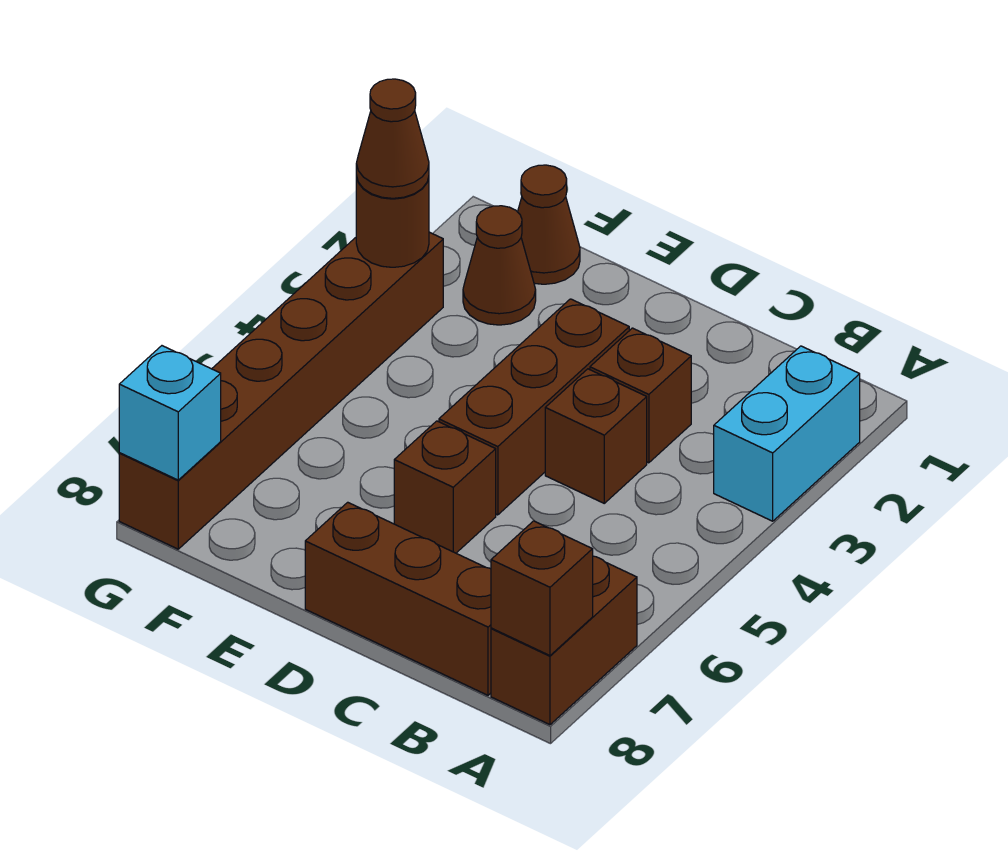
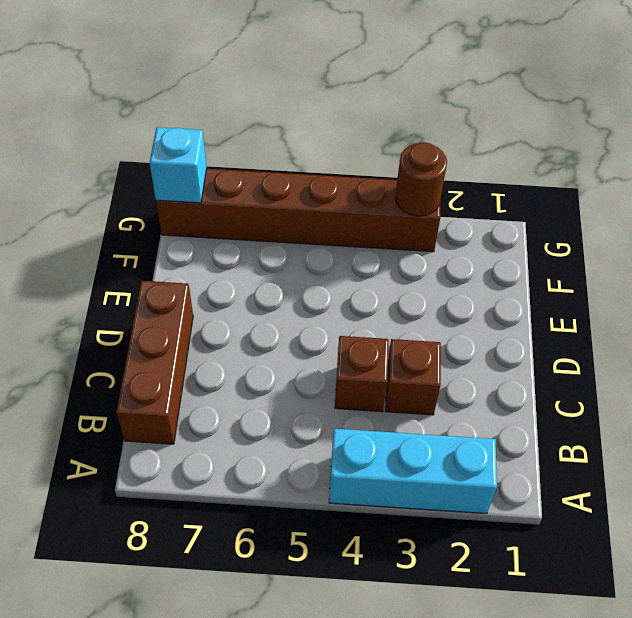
cyan brick A2:A4 level 1 -> cyan brick A2:A3 level 1
none -> brown brick A7:A8 level 1
none -> brown brick D3:D5 level 1
none -> brown brick D6 level 1

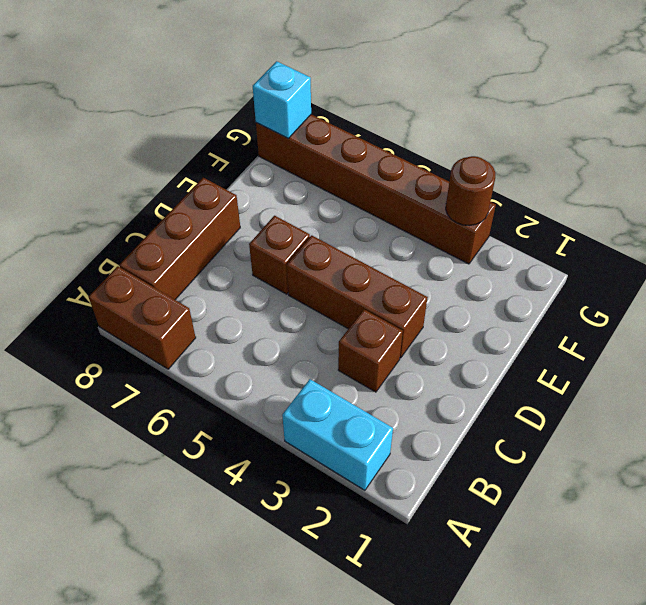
none -> brown brick C4 level 1
none -> brown cone F1 level 1
none -> brown cone F2 level 1

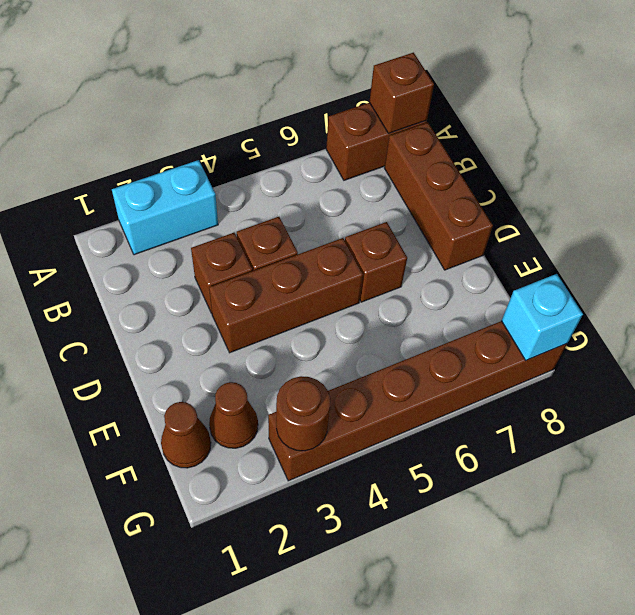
none -> brown cone G3 level 3

